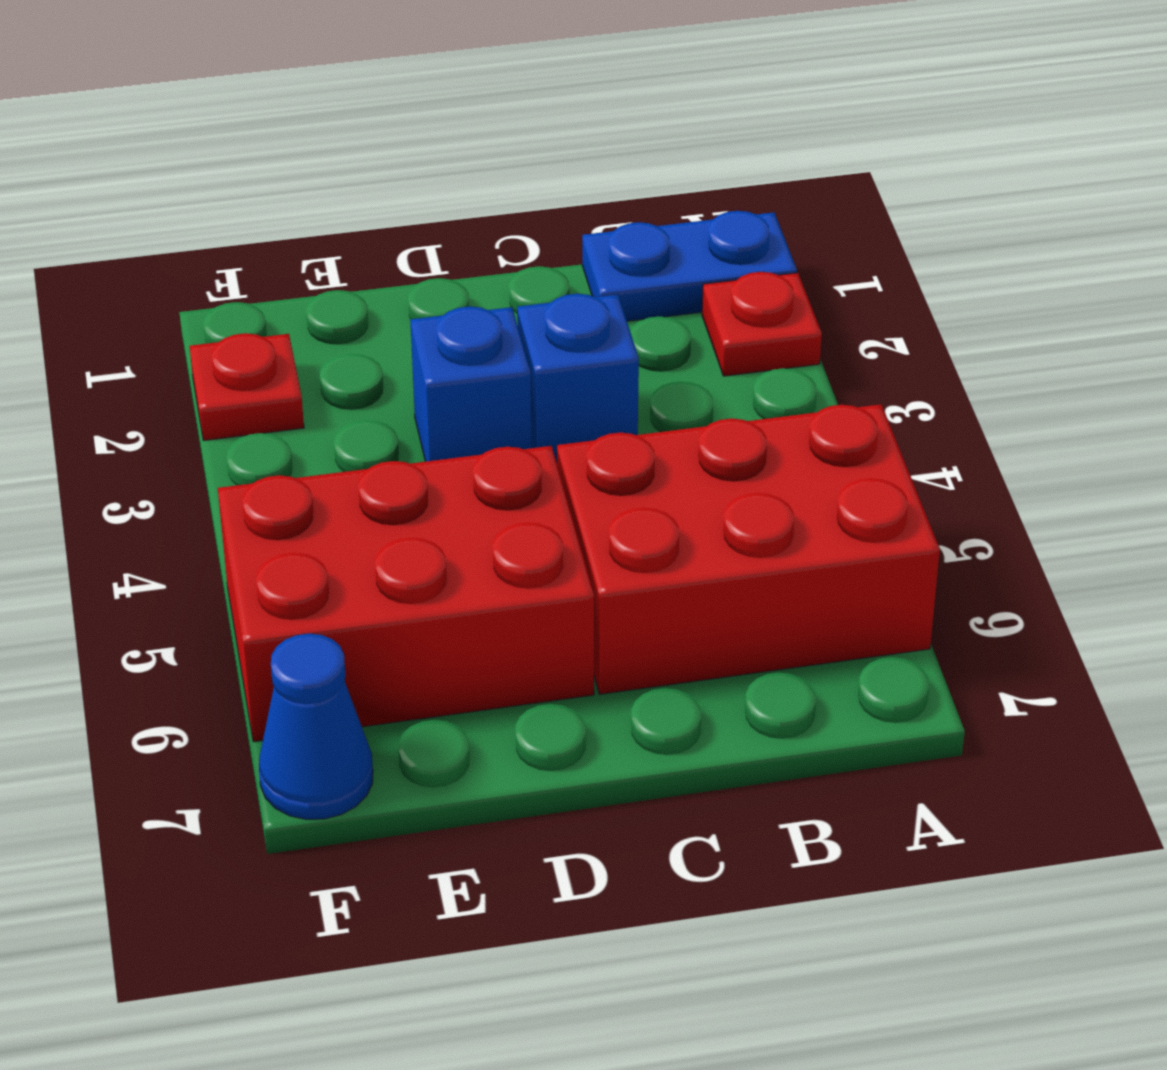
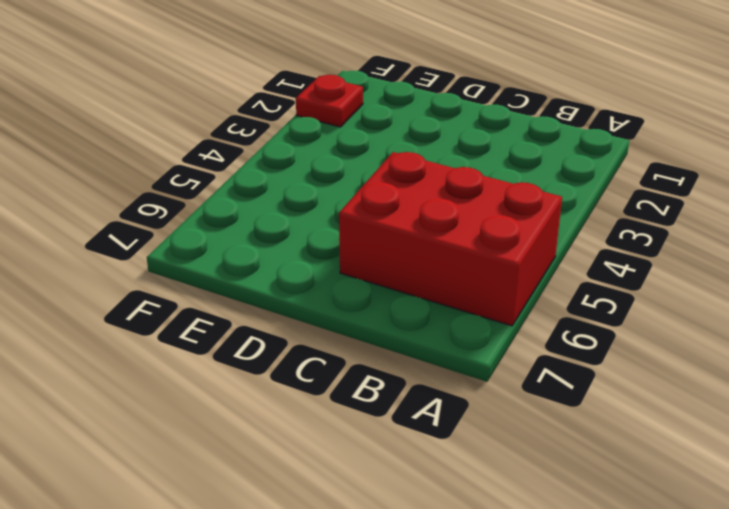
none -> blue plate A1:B1 level 1
none -> red plate A2 level 1

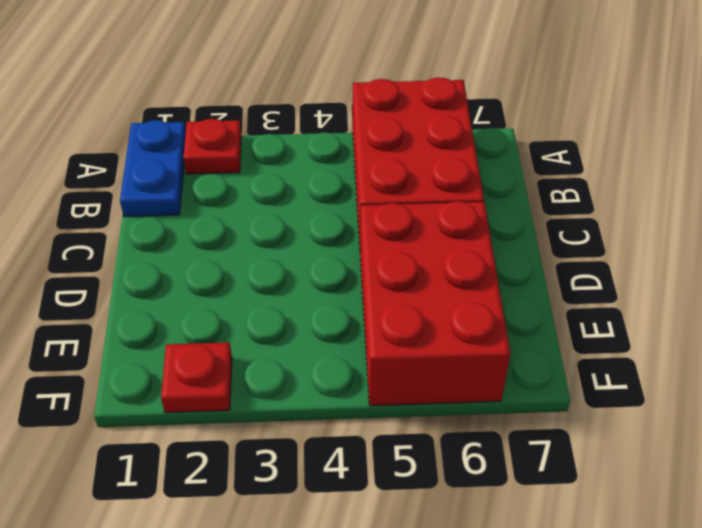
none -> blue brick C3 level 1
none -> blue brick D3 level 1

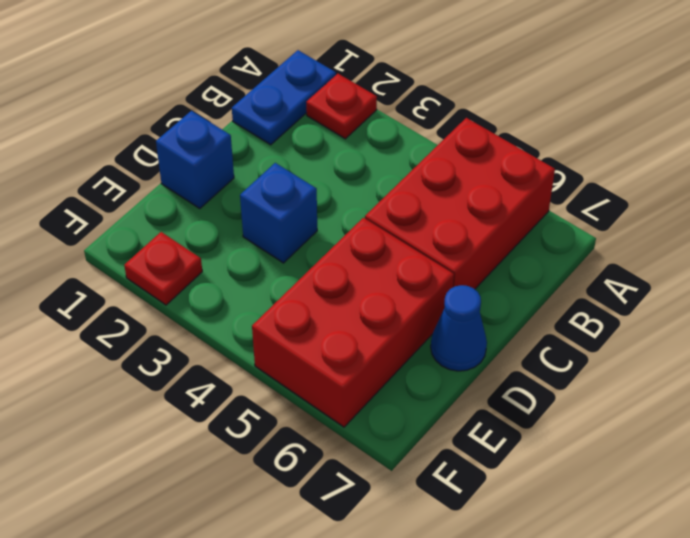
blue brick D1 level 1 -> blue brick C3 level 1
blue cone D7 level 1 -> blue cone F7 level 1

